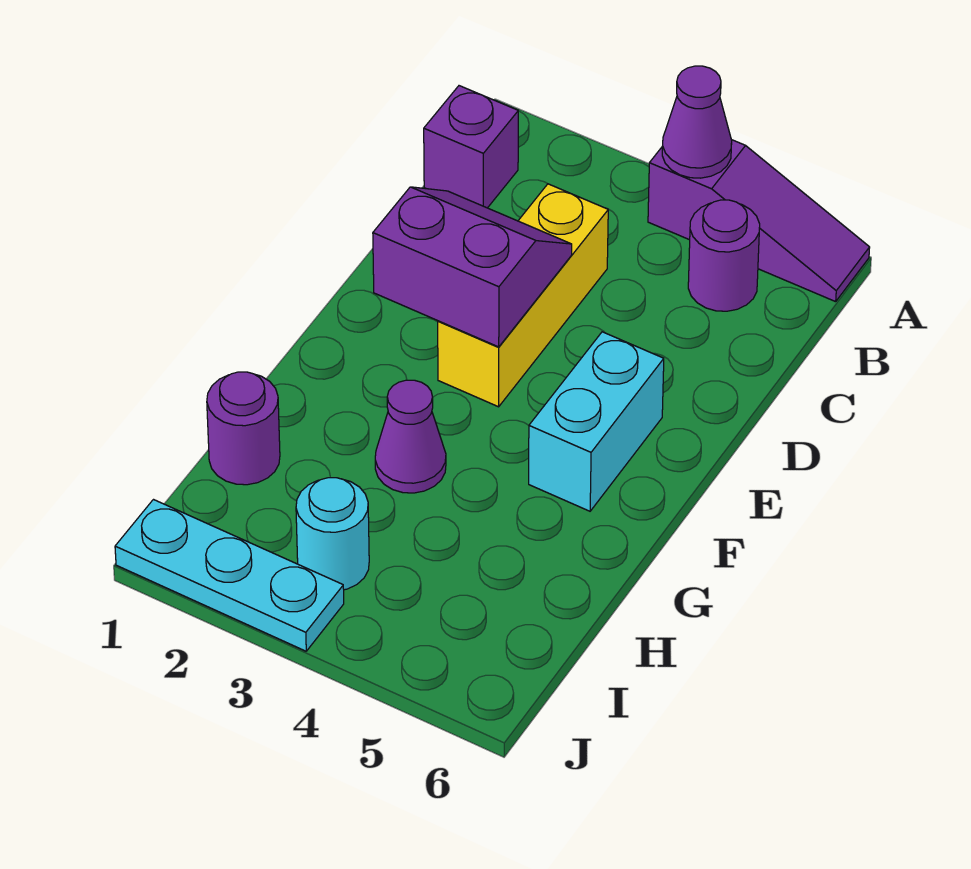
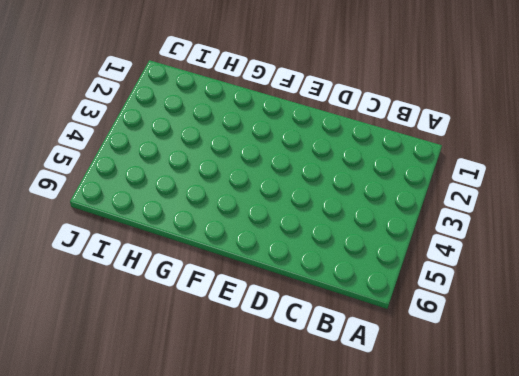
none -> purple slope A4:A6 level 1 top 4
none -> purple brick B1 level 1

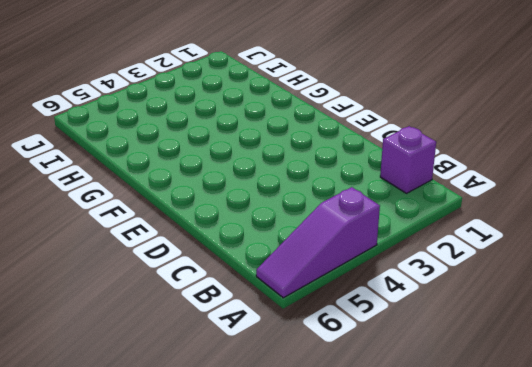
none -> purple round brick B5 level 1
none -> yellow brick C3:E3 level 1

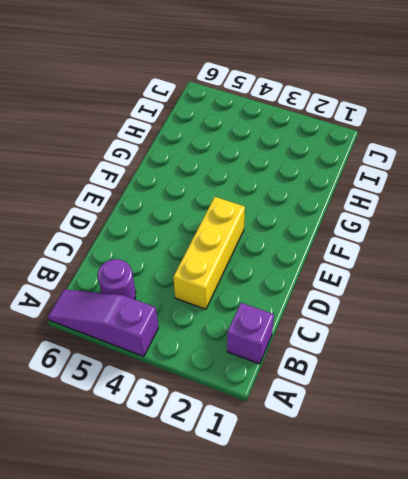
none -> cyan brick E5:F5 level 1
none -> purple cone G3 level 1

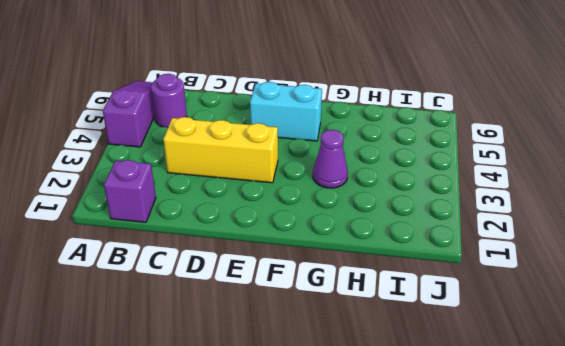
none -> purple round brick H1 level 1
none -> cyan round brick I3 level 1

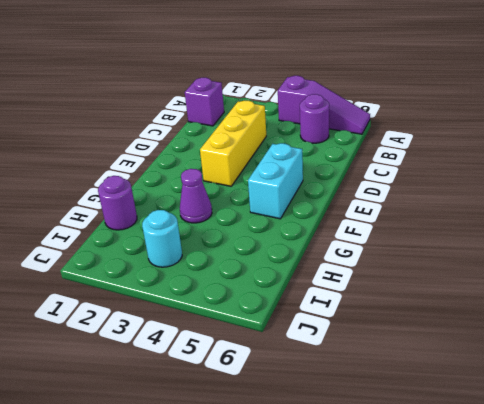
none -> cyan plate J1:J3 level 1
none -> purple cone A4 level 2

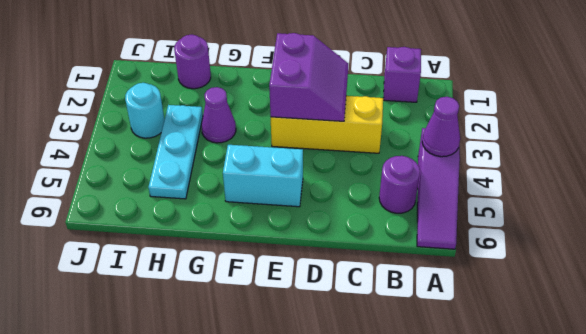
cyan plate H3:H5 level 1 -> cyan plate J1:J3 level 1

